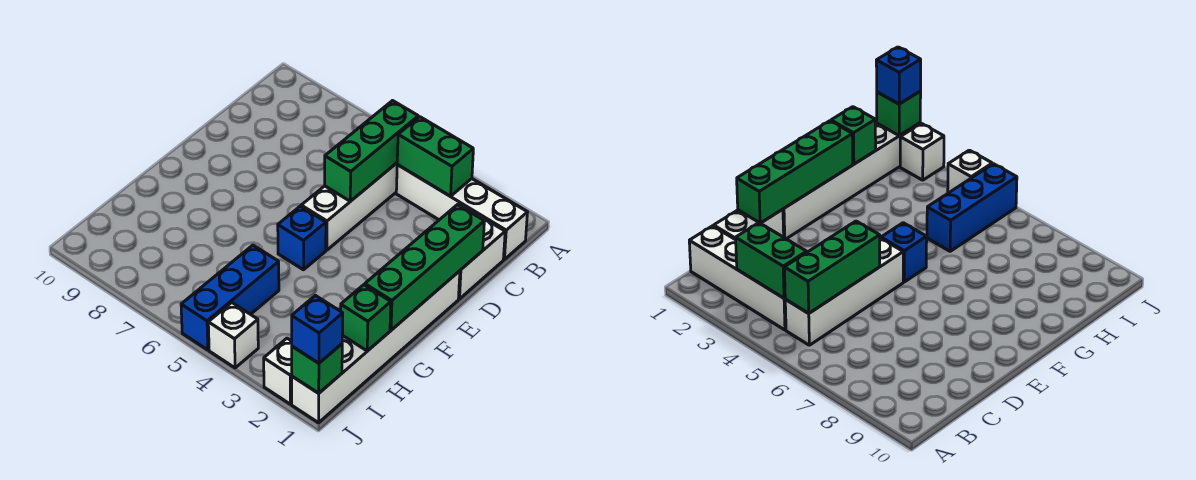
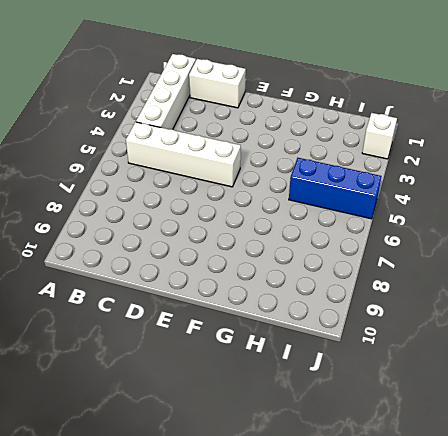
none -> white brick E1:J1 level 1
none -> blue brick F5 level 1
none -> white brick J4 level 1

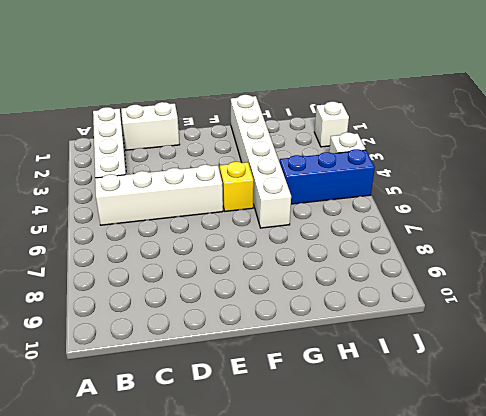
yellow brick F5 level 1 -> blue brick F5 level 1
white brick G1:G6 level 1 -> white brick E1:J1 level 1
none -> green brick B3:B4 level 2
none -> green brick B5:D5 level 2
none -> green brick D1:G1 level 2

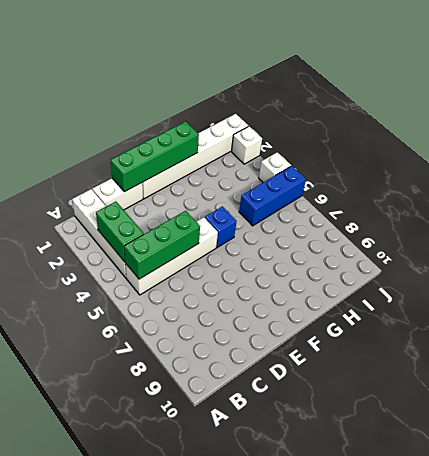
none -> green brick H1 level 2
none -> green brick J1 level 2
none -> blue brick J1 level 3

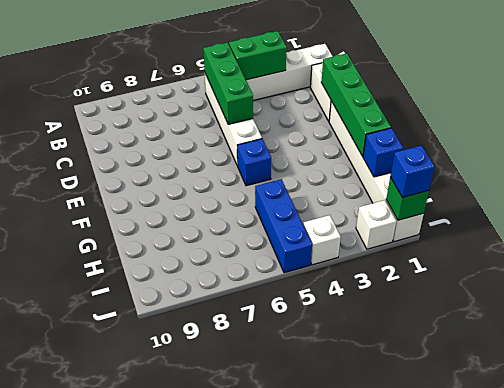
blue brick H1 level 2 -> green brick H1 level 2

